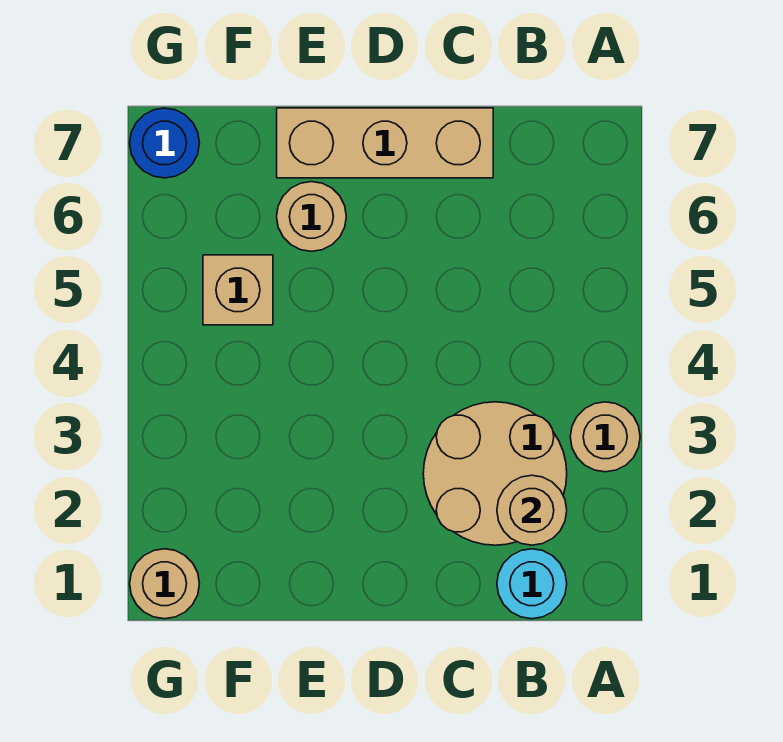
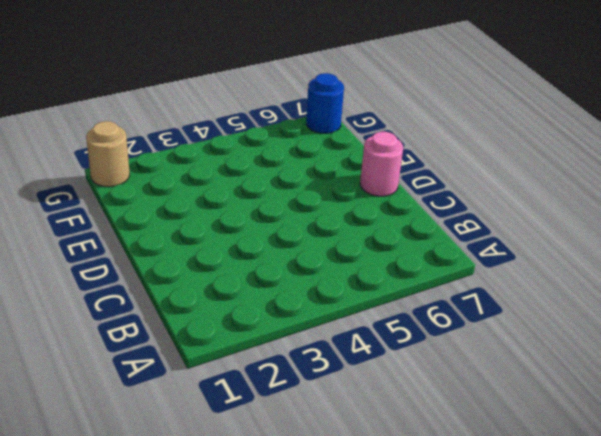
pink round brick D7 level 1 -> tan brick C7:E7 level 1
none -> tan round brick A3 level 1
none -> cyan round brick B1 level 1

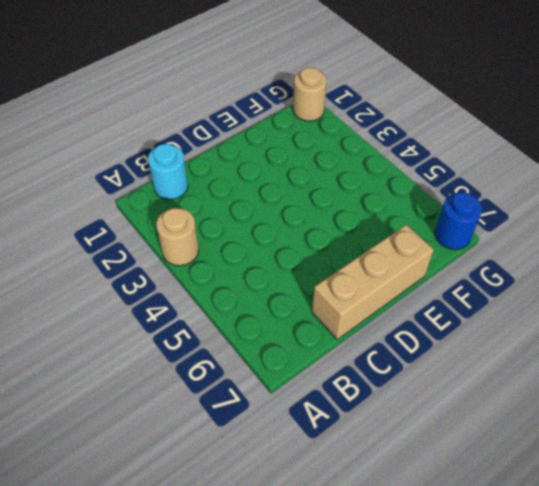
none -> tan round brick B2:C3 level 1
none -> tan round brick E6 level 1

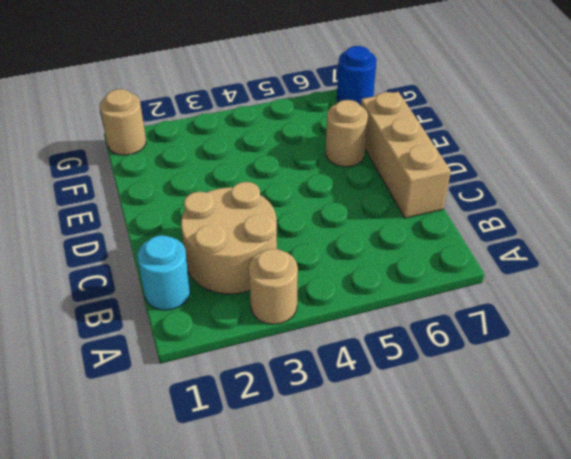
none -> tan brick F5 level 1
none -> tan round brick B2 level 2

